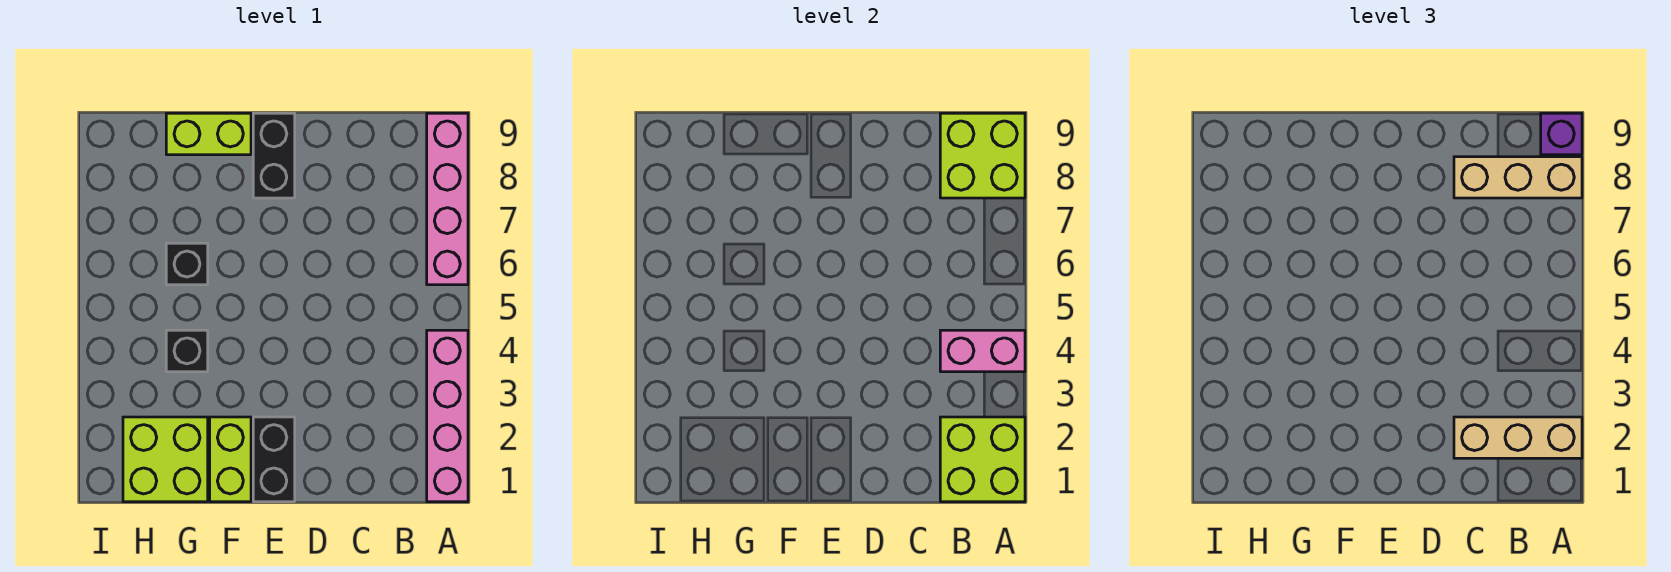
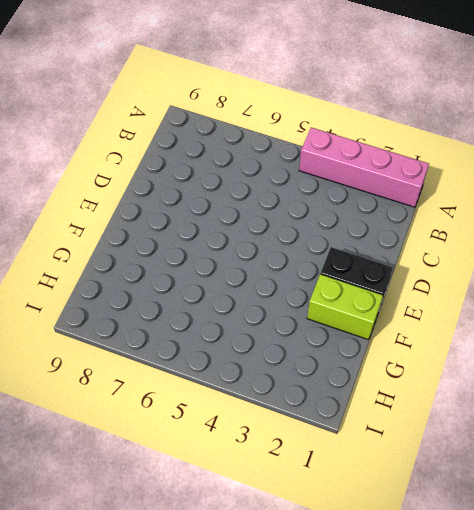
none -> pink brick A6:A9 level 1
none -> black brick E8:E9 level 1
none -> lime brick F9:G9 level 1

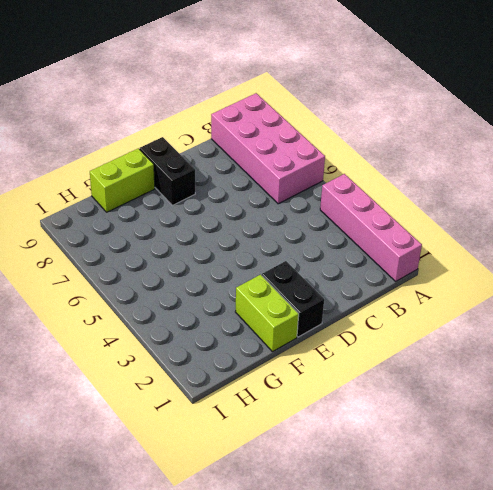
pink brick A6:B9 level 1 -> pink brick A6:A9 level 1
none -> lime brick G1:H2 level 1
none -> black brick G4 level 1
none -> black brick G6 level 1

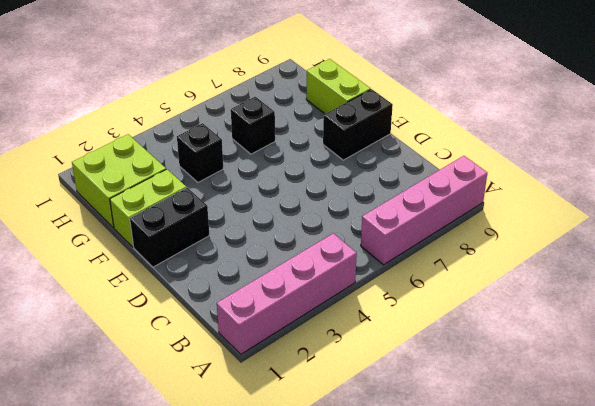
none -> lime brick A1:B2 level 2
none -> pink brick A4:B4 level 2
none -> lime brick A8:B9 level 2

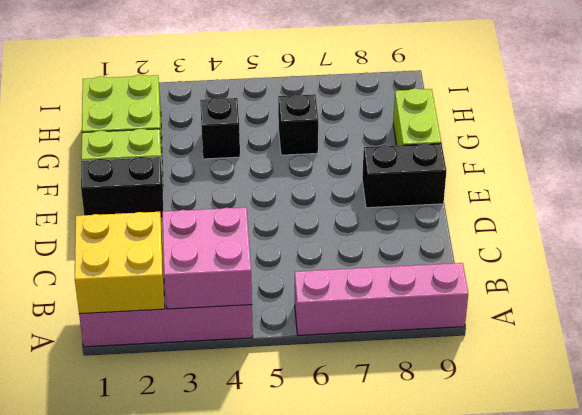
yellow brick A1:B2 level 2 -> lime brick A1:B2 level 2
pink brick A3:B4 level 2 -> pink brick A4:B4 level 2
none -> lime brick A8:B9 level 2
none -> tan brick A2:C2 level 3
none -> tan brick A8:C8 level 3

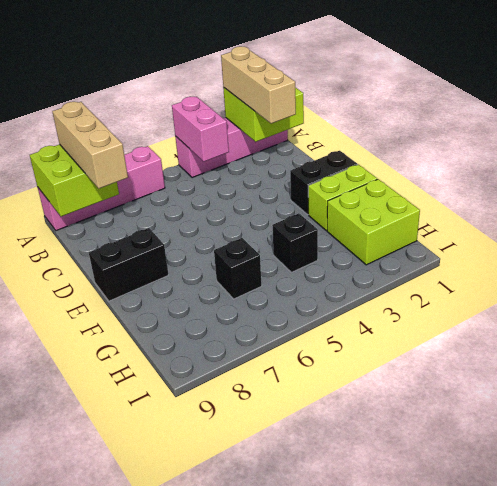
none -> lime brick F9:G9 level 1
none -> purple brick A9 level 3

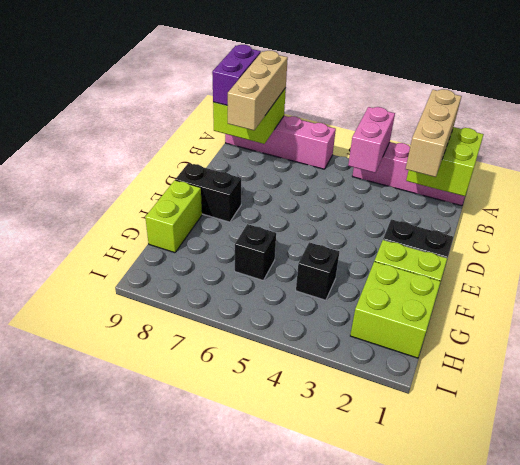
purple brick A9:B9 level 3 -> purple brick A9 level 3

